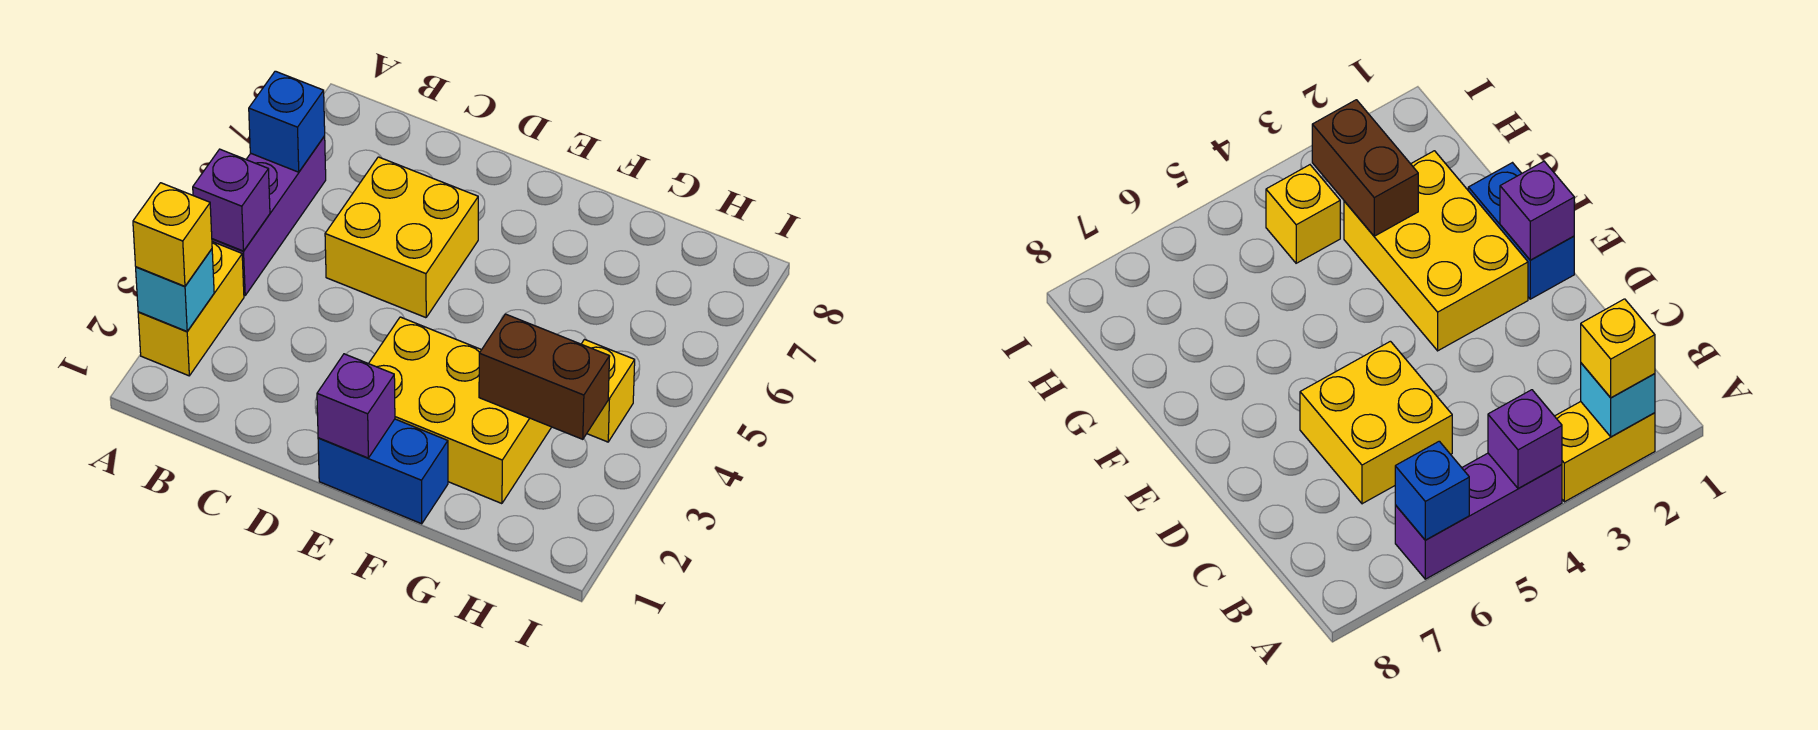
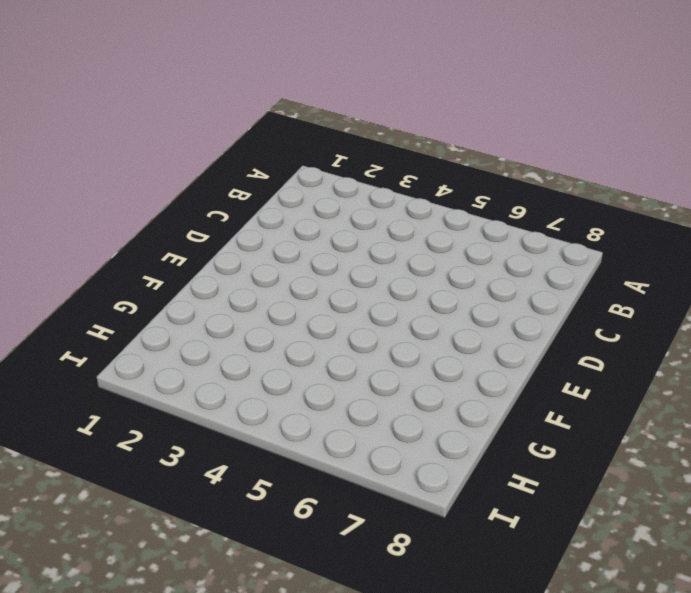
none -> yellow brick A2:A3 level 1
none -> purple brick A4:A6 level 1
none -> yellow brick C5:D6 level 1

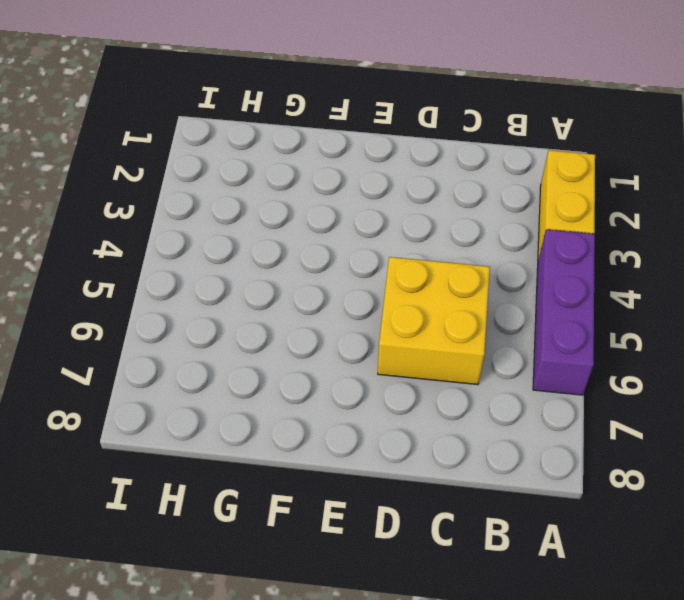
none -> blue brick E1:F1 level 1
none -> yellow brick E2:G3 level 1
none -> yellow brick H4 level 1

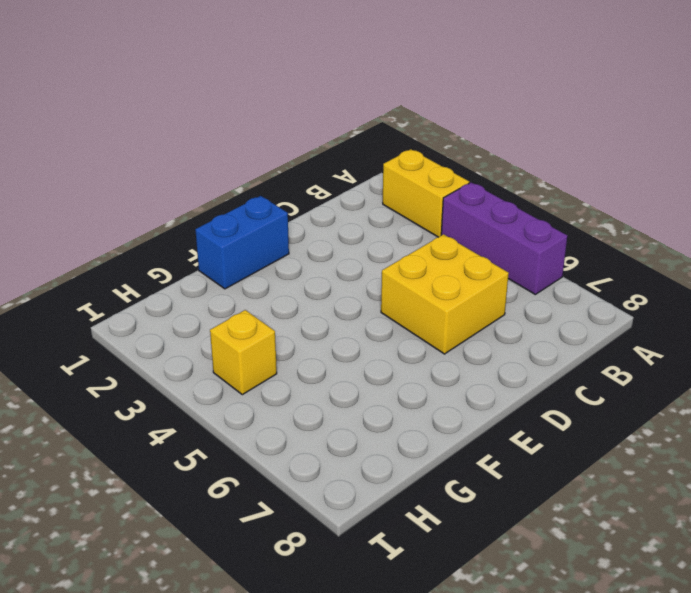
none -> yellow brick E2:G3 level 1
none -> cyan brick A2 level 2
none -> purple brick A4 level 2

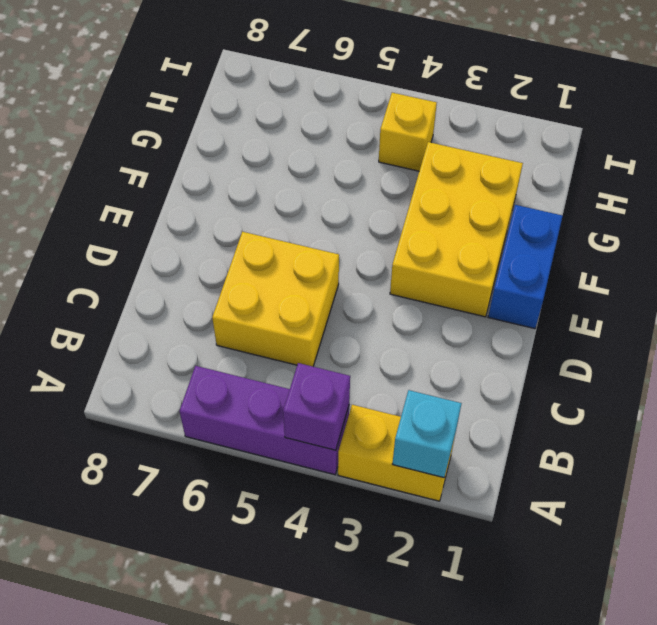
none -> blue brick A6 level 2
none -> purple brick E1 level 2
none -> brown brick G3:H3 level 2

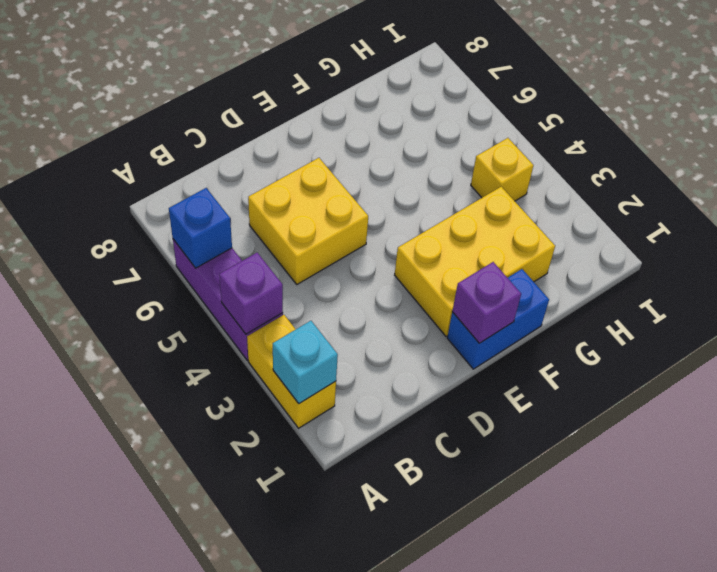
none -> brown brick G3:H3 level 2
none -> yellow brick A2 level 3

